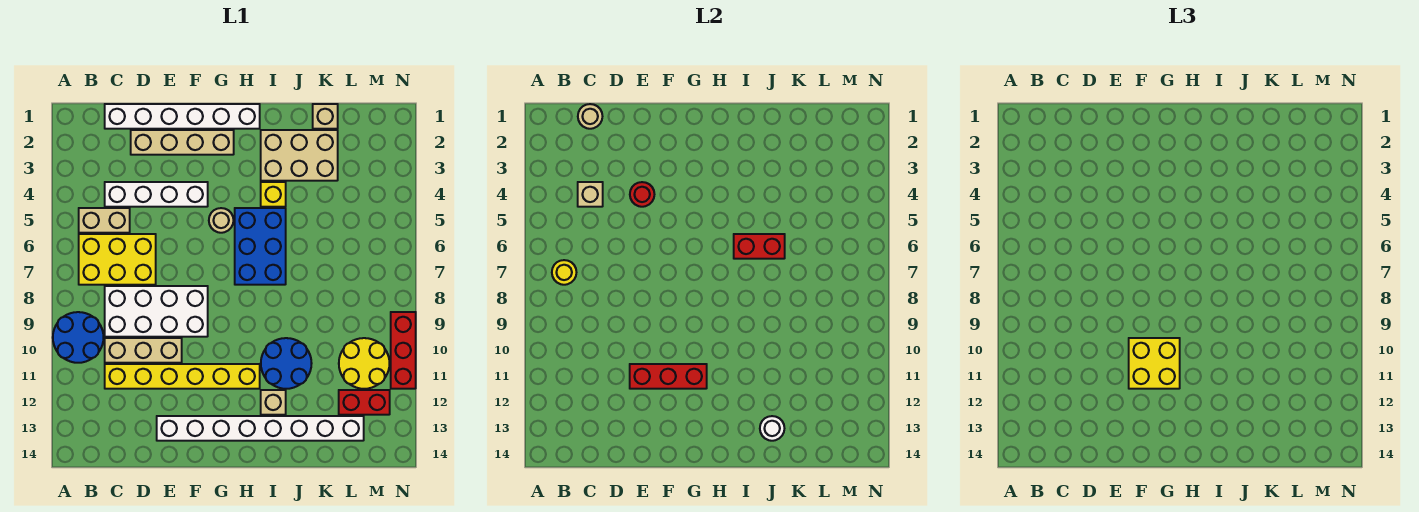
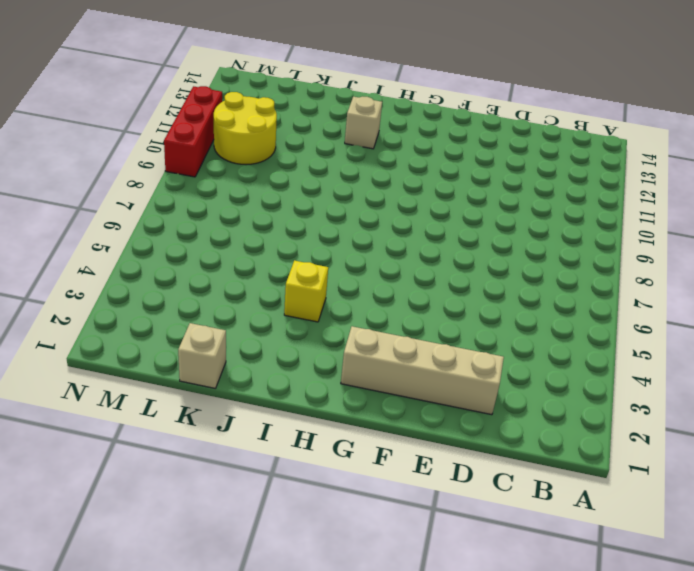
none -> blue round brick A9:B10 level 1
none -> tan brick B5:C5 level 1
none -> yellow brick B6:D7 level 1

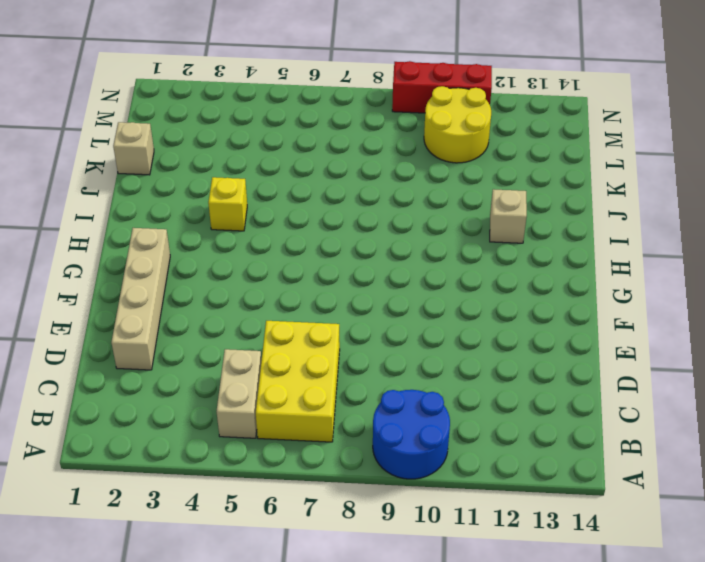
none -> white brick C1:H1 level 1
none -> white brick C4:F4 level 1
none -> white brick C8:F9 level 1

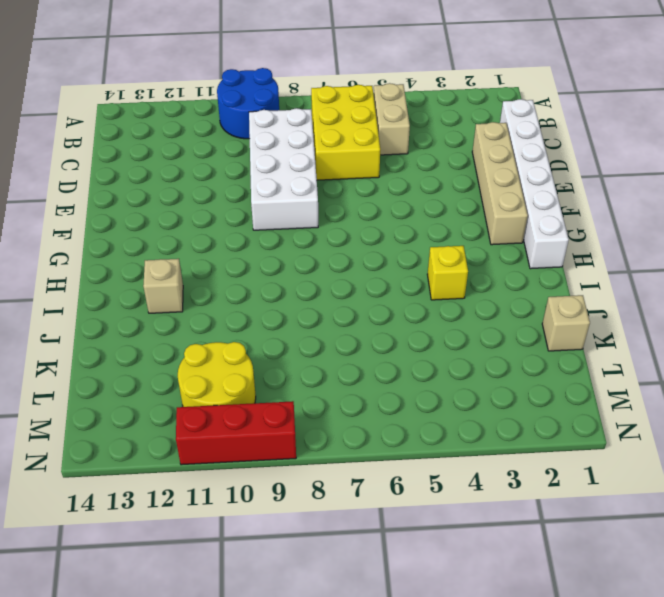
none -> white brick C4:F4 level 1
none -> tan brick C10:E10 level 1
none -> yellow brick C11:H11 level 1

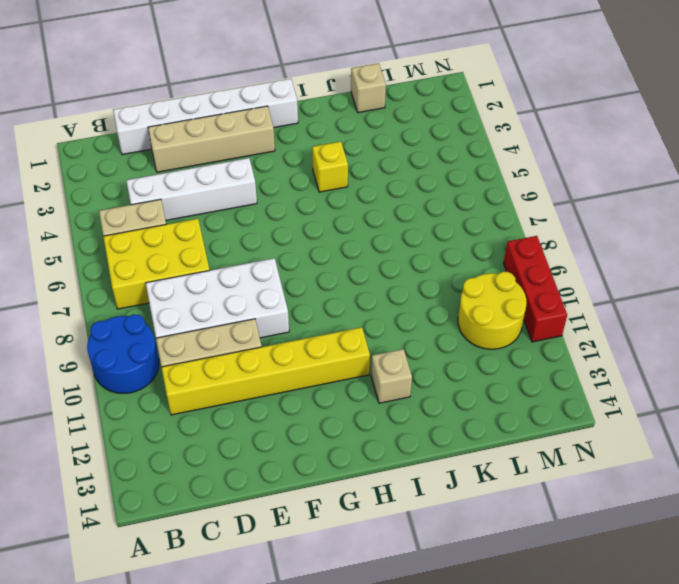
none -> white brick E13:L13 level 1
none -> tan round brick G5 level 1
none -> blue brick H5:I7 level 1

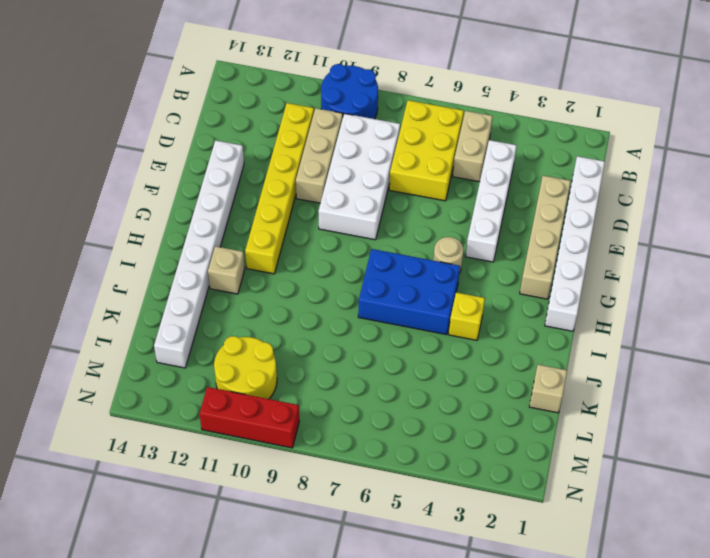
none -> tan brick I2:K3 level 1
none -> blue round brick I10:J11 level 1
none -> red brick L12:M12 level 1

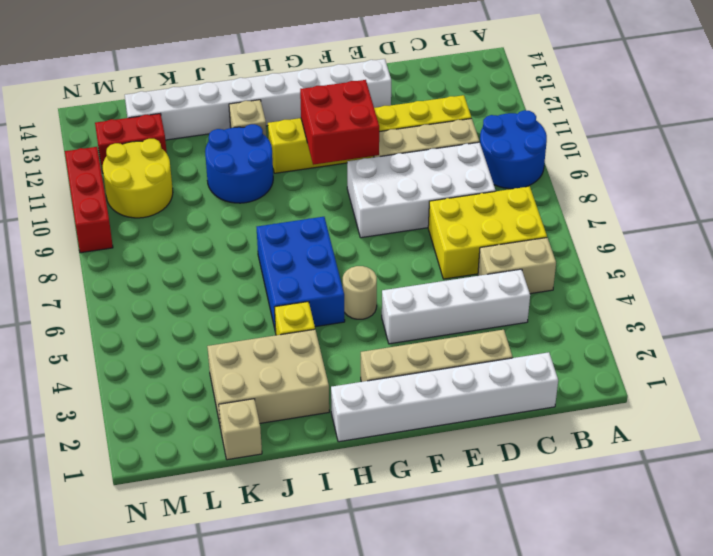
red brick F10:G11 level 2 -> red brick E11:G11 level 2
none -> yellow round brick B7 level 2
none -> tan round brick C1 level 2
none -> tan brick C4 level 2

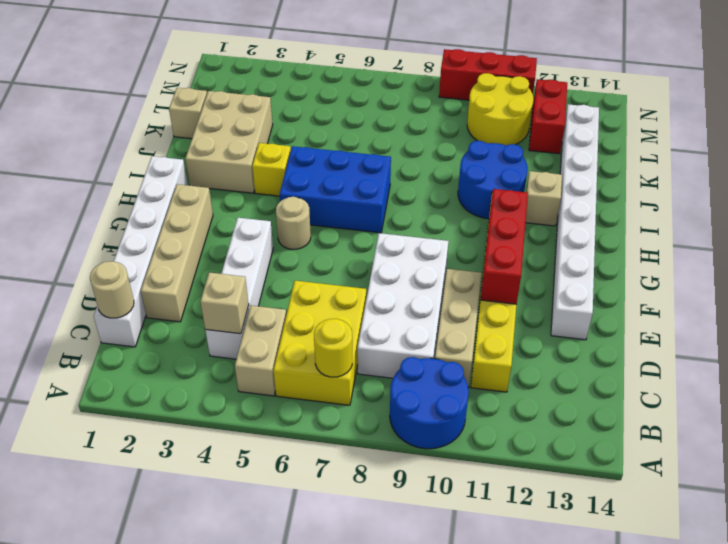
none -> red round brick E4 level 2
none -> red brick I6:J6 level 2
none -> white round brick J13 level 2

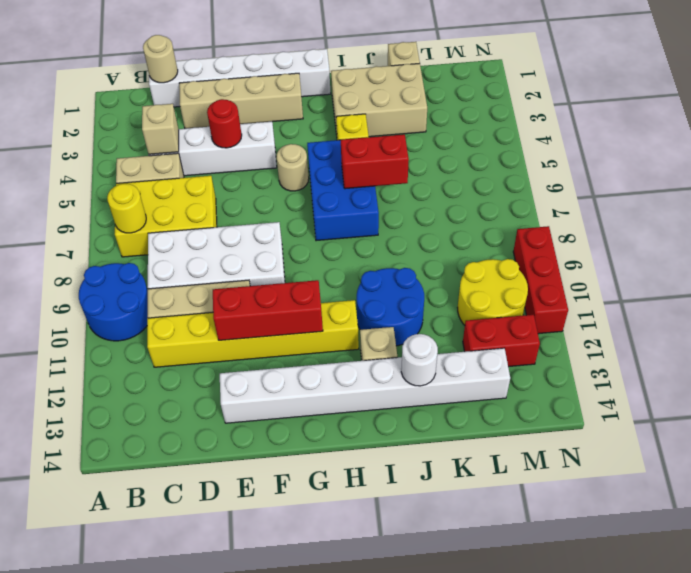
none -> yellow brick F10:G11 level 3

